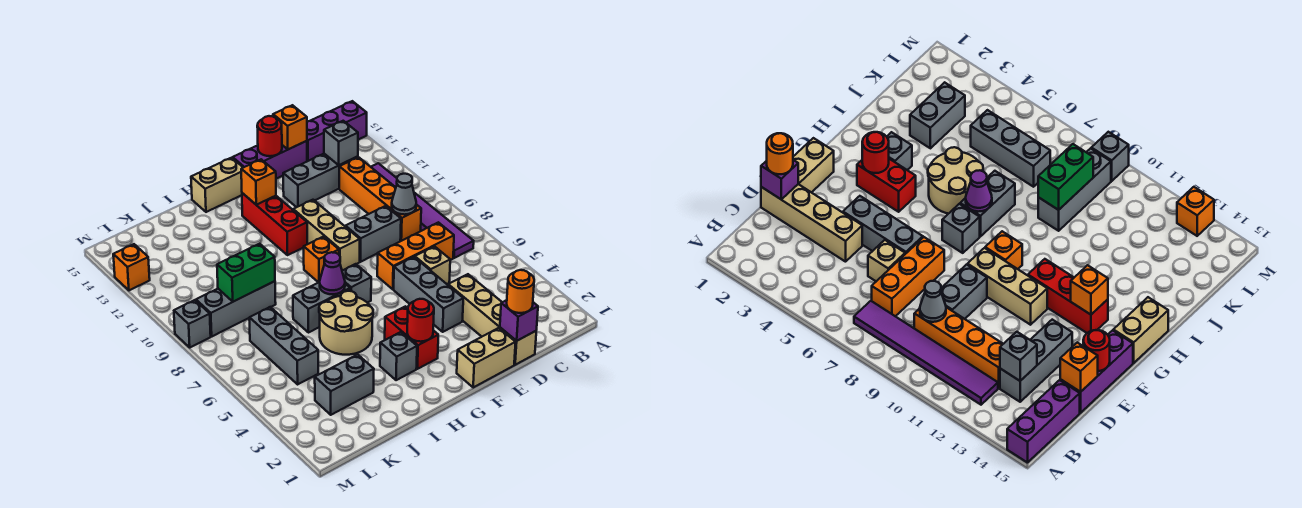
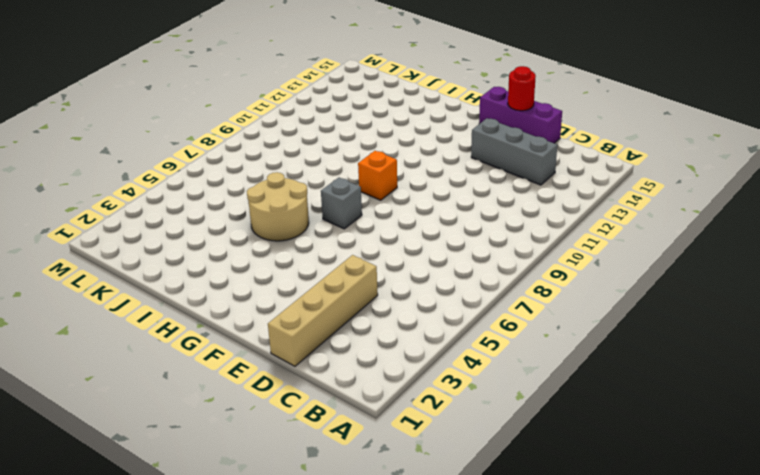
none -> purple brick A15:C15 level 1
none -> purple tile B7:B12 level 1
none -> orange brick C7:E7 level 1
none -> orange brick C9:C12 level 1

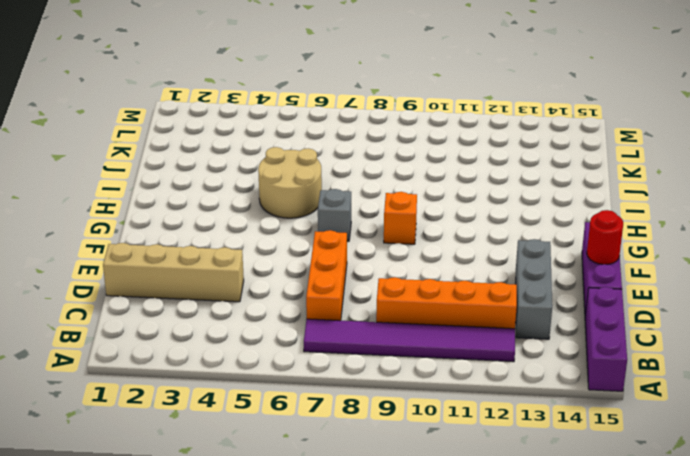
none -> tan brick D6 level 1
none -> grey brick D9:E9 level 1
none -> tan brick E1:F1 level 1
none -> grey brick E4:E6 level 1

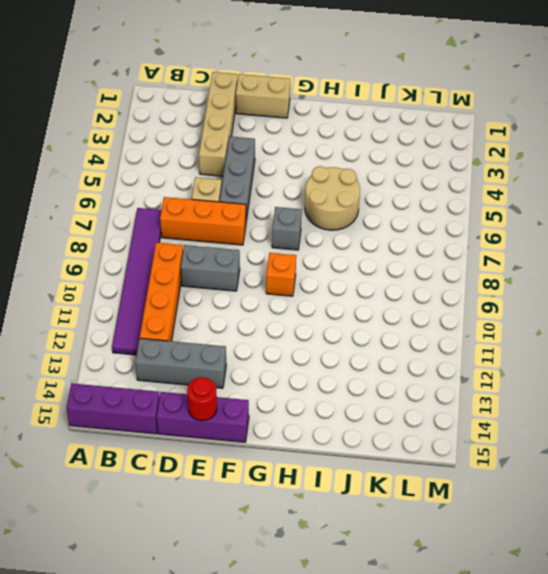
none -> tan brick F9:F11 level 1
none -> red brick G3:G4 level 1
none -> red brick G11:G13 level 1
none -> tan brick G15:H15 level 1

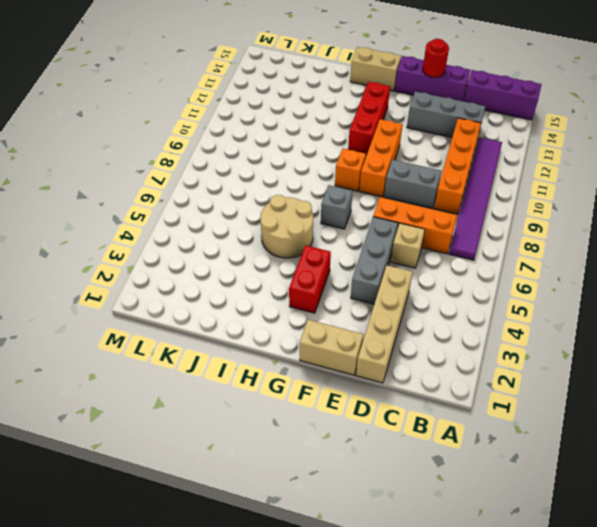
orange brick F9:F11 level 1 -> tan brick F9:F11 level 1
none -> grey brick H3 level 1
none -> grey brick H7:I7 level 1
none -> grey brick J3:K3 level 1
none -> grey brick J9:L9 level 1

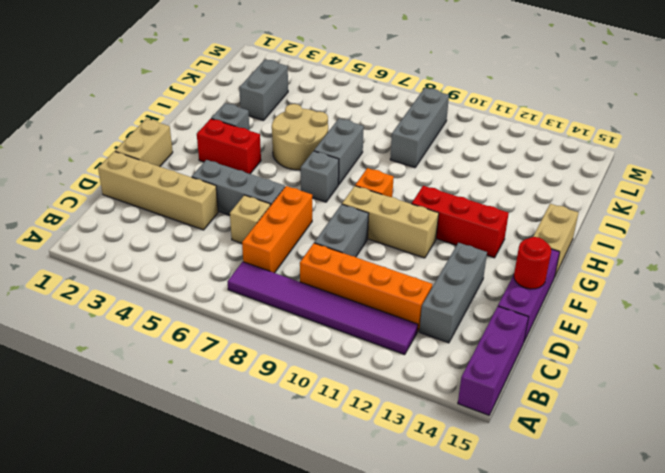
none -> grey brick K5:K7 level 1
none -> grey brick M9 level 1
none -> orange brick M13 level 1
none -> grey cone C9 level 2

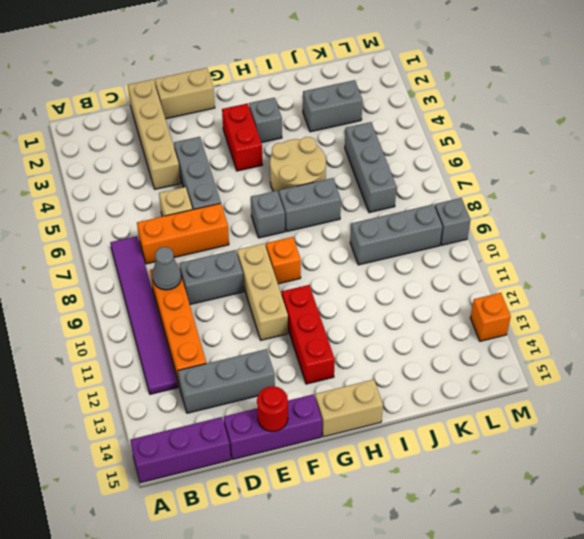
none -> grey brick C13 level 2
none -> purple brick D1 level 2
none -> orange brick D15 level 2
none -> red round brick G3 level 2

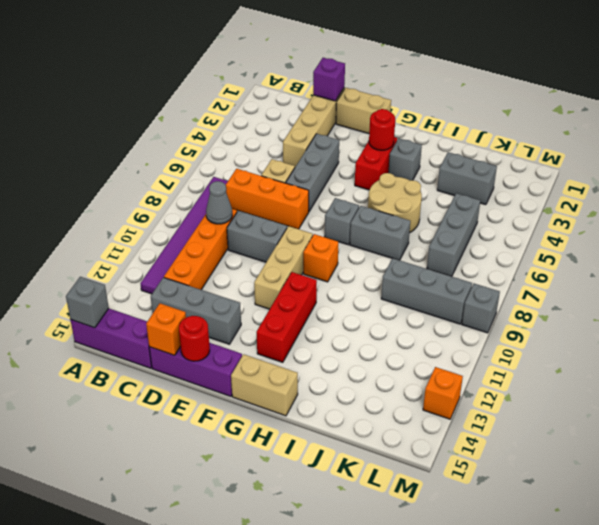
grey brick A15 level 2 -> grey brick C13 level 2
none -> orange brick G13 level 2
none -> purple cone H7 level 2
none -> green brick J9:K9 level 2
none -> orange round brick D1 level 3

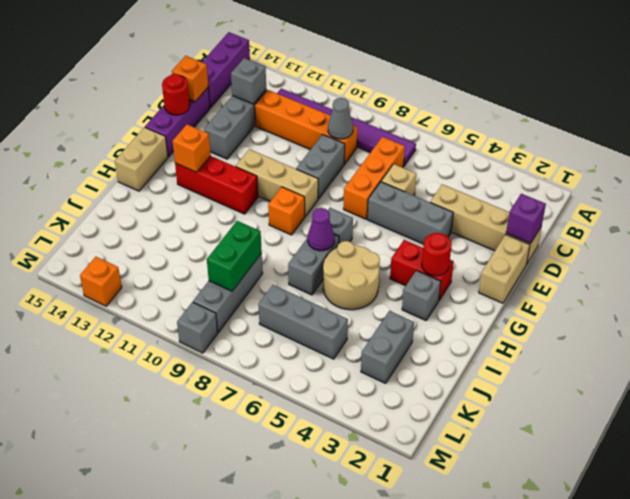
none -> orange round brick D1 level 3

